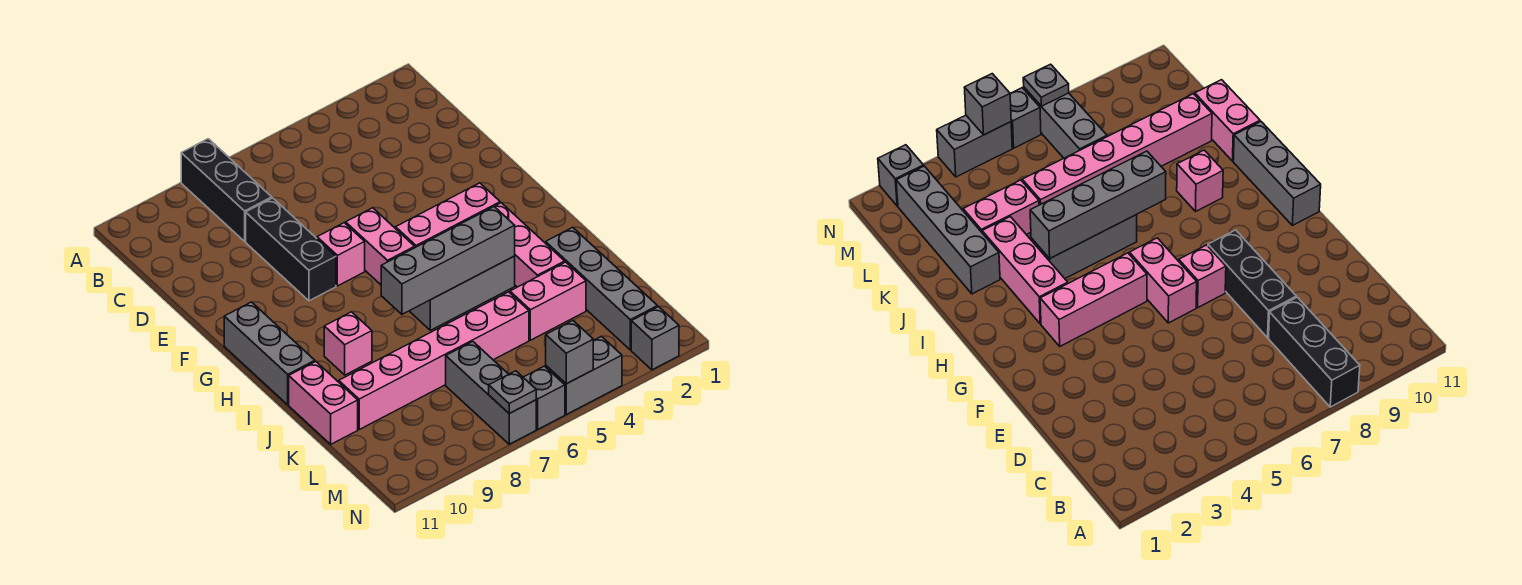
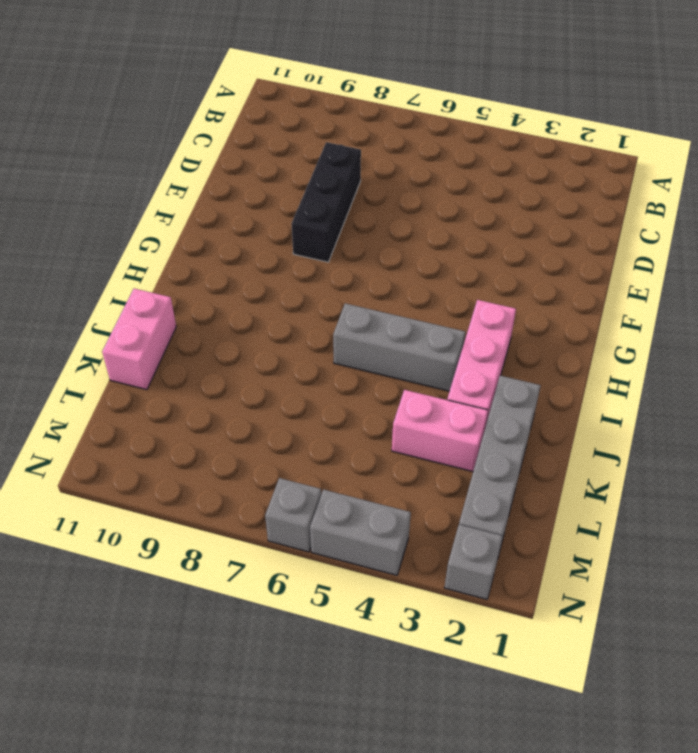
none -> black brick A8:C8 level 1
none -> pink brick F6:G6 level 1
none -> pink brick F7 level 1

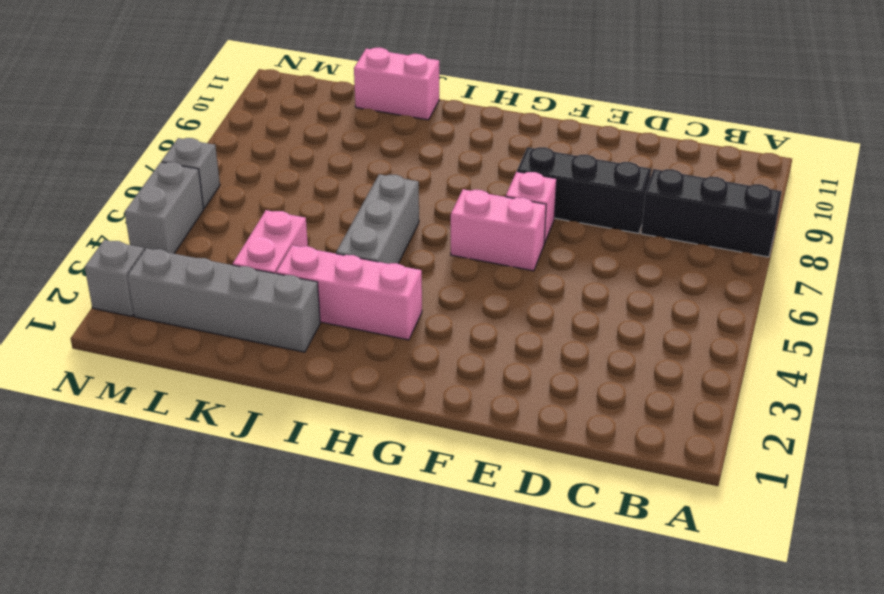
none -> pink brick G3:G5 level 1
none -> grey brick G11:I11 level 1
none -> pink brick I9 level 1

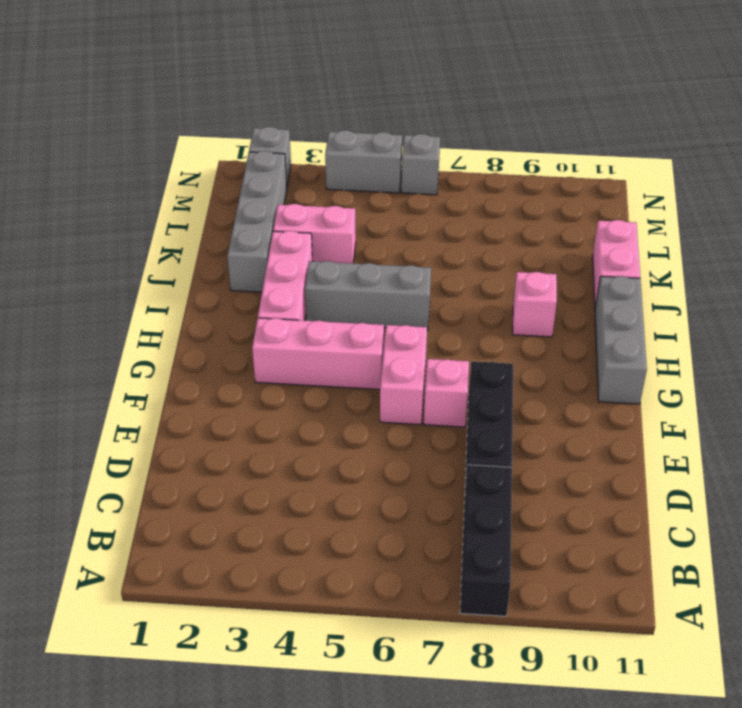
none -> pink brick K5:K10 level 1
none -> grey brick L7:N7 level 1
none -> grey brick I4:I7 level 2

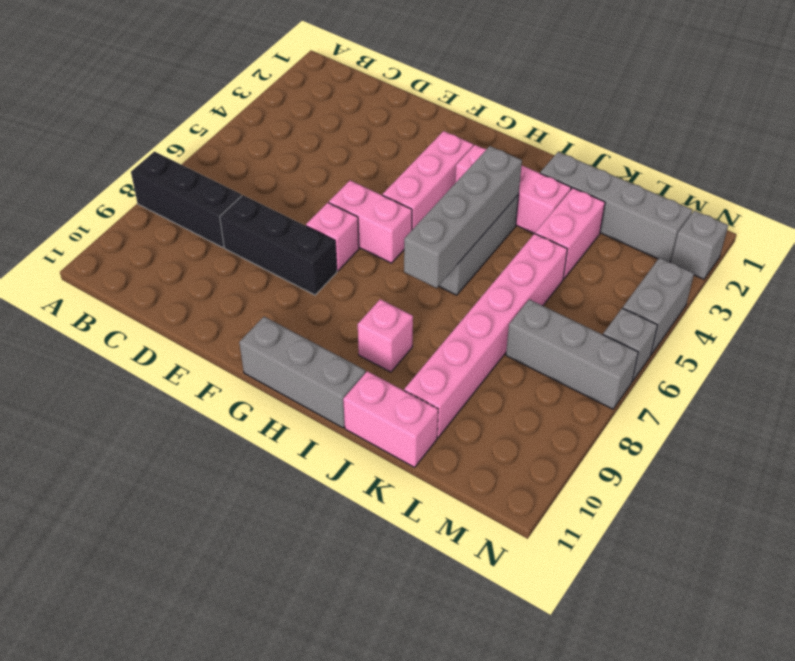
none -> grey brick N5 level 2
none -> grey plate N7 level 2

